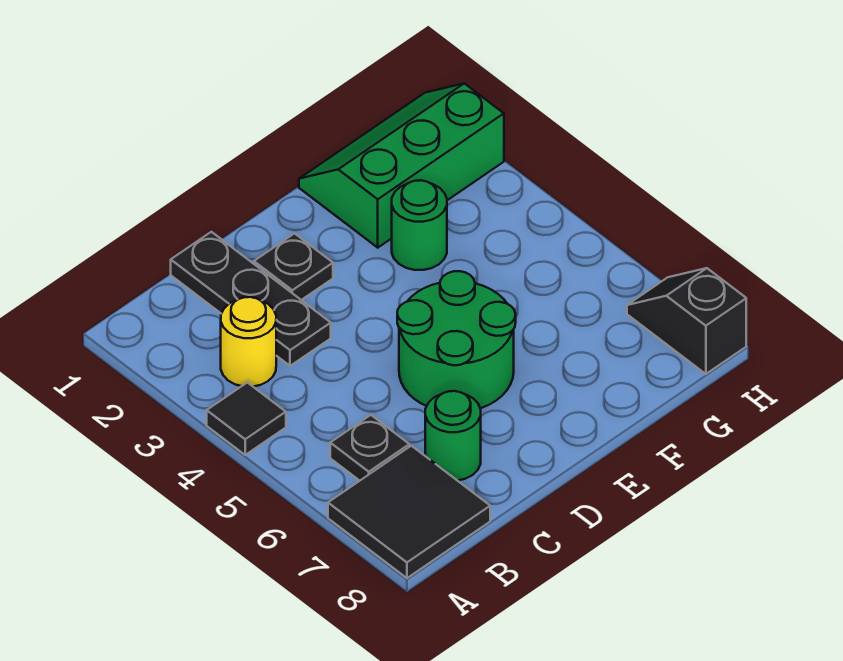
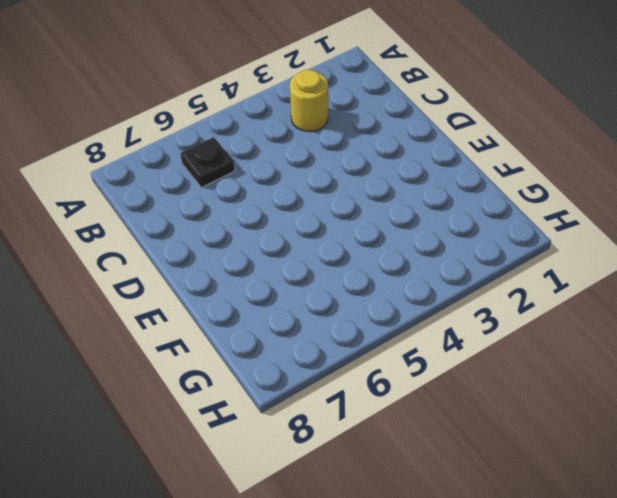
none -> black tile A4 level 1
none -> black tile A7:B8 level 1

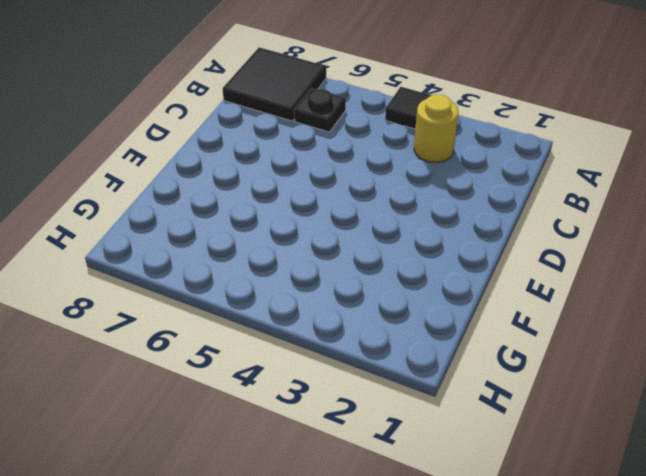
none -> black plate C1:C3 level 1
none -> green round brick C7 level 1

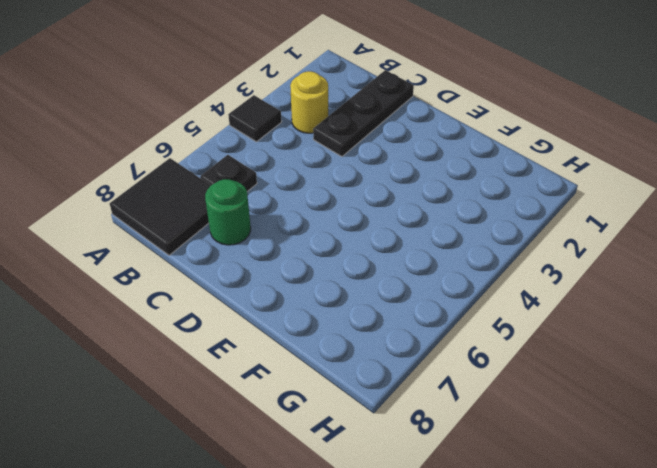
none -> black plate D2 level 1
none -> green round brick D5:E6 level 1

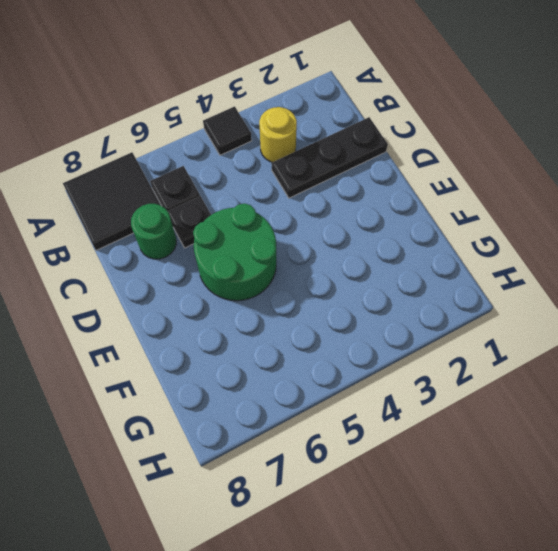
black plate C6 level 1 -> black plate D2 level 1
none -> green slope F1:H2 level 1 top 2
none -> green round brick F3 level 1

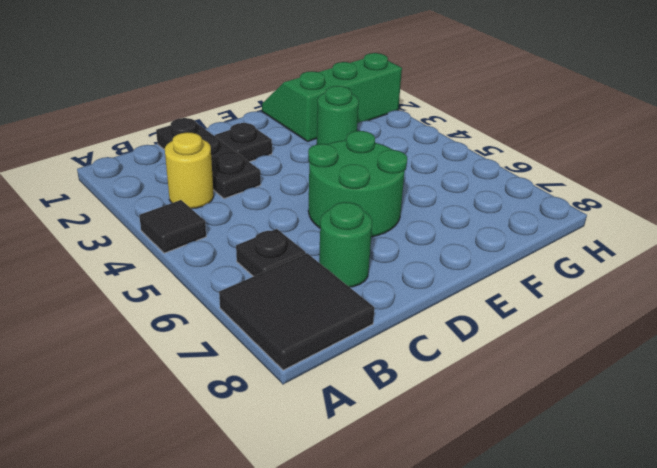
none -> black slope H7:H8 level 1 top 8

